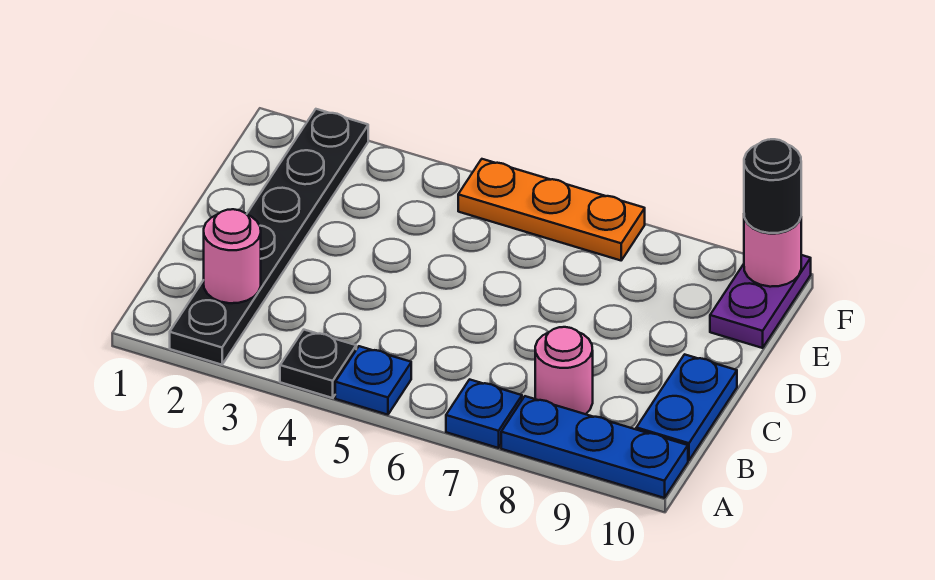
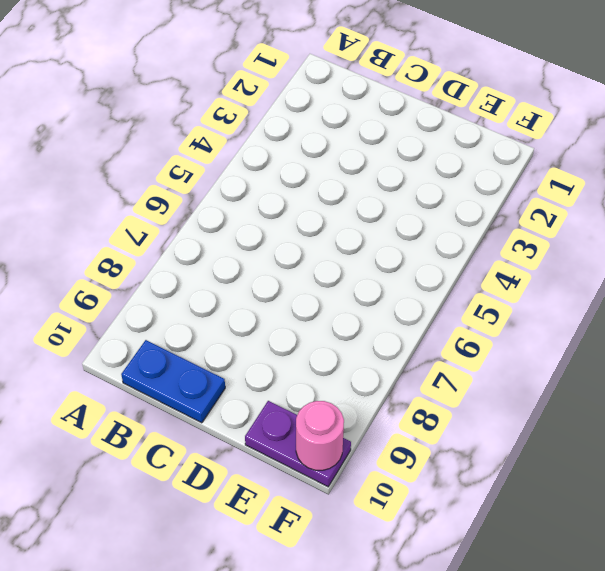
none -> black plate A2:F2 level 1
none -> black plate A4 level 1
none -> blue plate A5 level 1

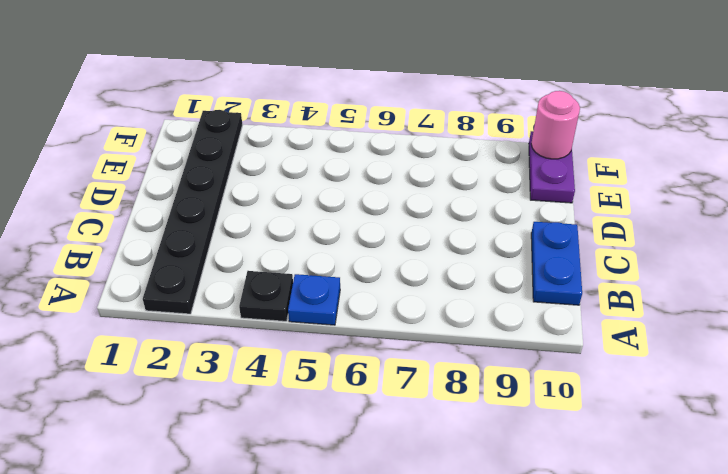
none -> blue plate A7 level 1
none -> blue plate A8:A10 level 1
none -> pink round brick B8 level 1

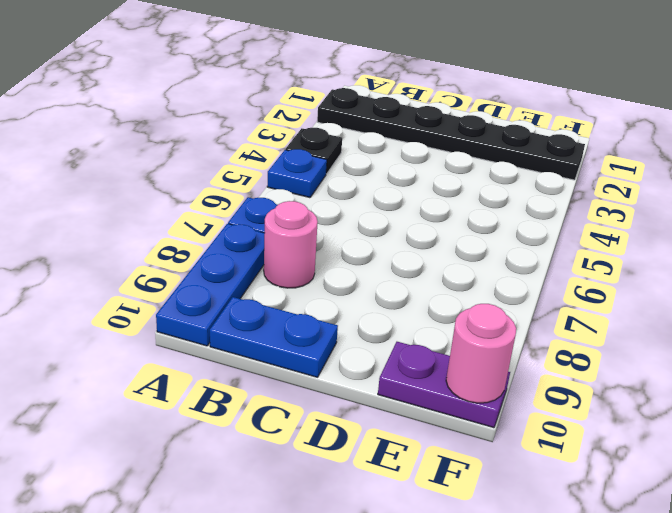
none -> orange plate F5:F7 level 1
none -> pink round brick B2 level 2
none -> black round brick F10 level 3

